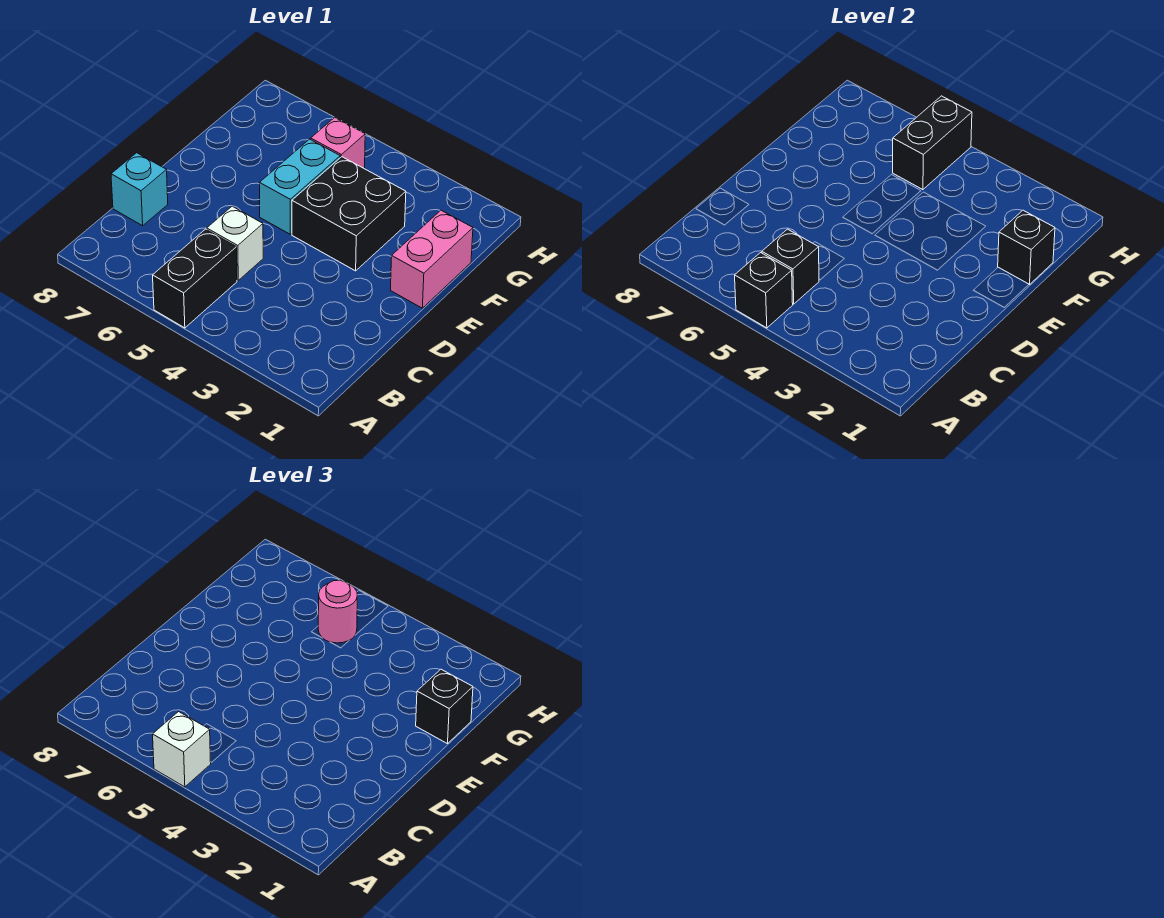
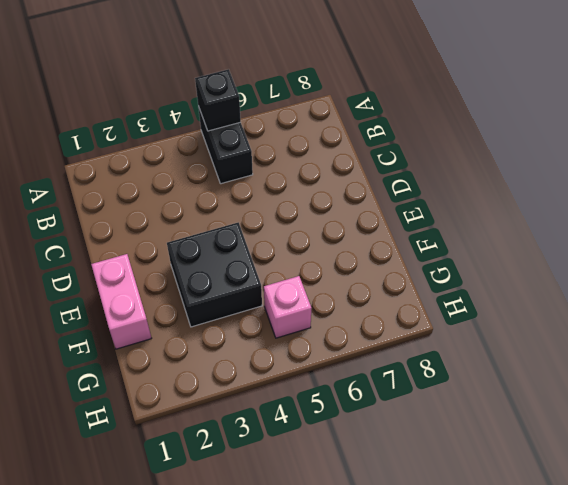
none -> white brick C5 level 1
none -> cyan brick C8 level 1
none -> cyan brick E5:F5 level 1

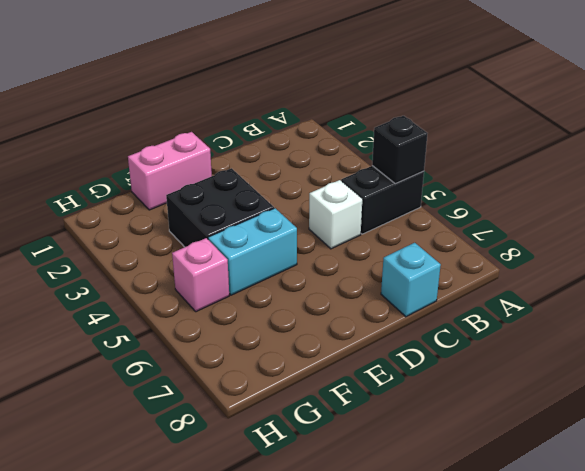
none -> black brick B5 level 2
none -> black brick F1 level 2
none -> black brick G5:H5 level 2

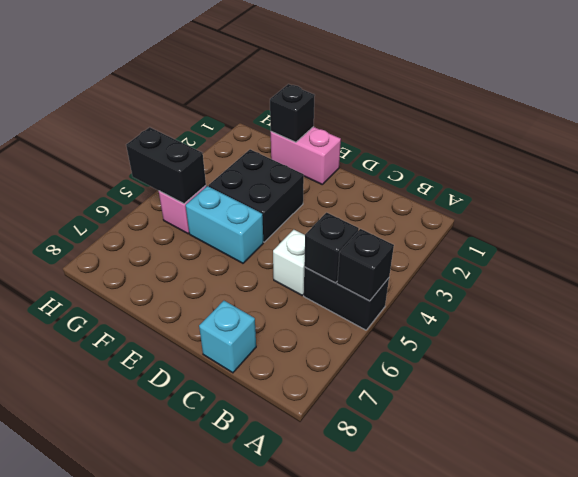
none -> white brick A5 level 3
none -> black brick F1 level 3
none -> pink round brick G5 level 3

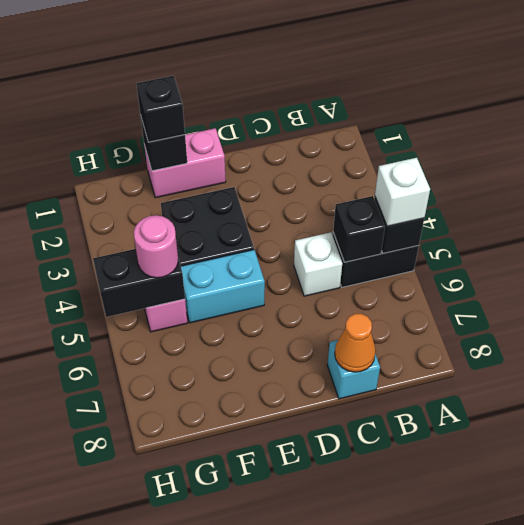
orange cone C8 level 2 -> none

